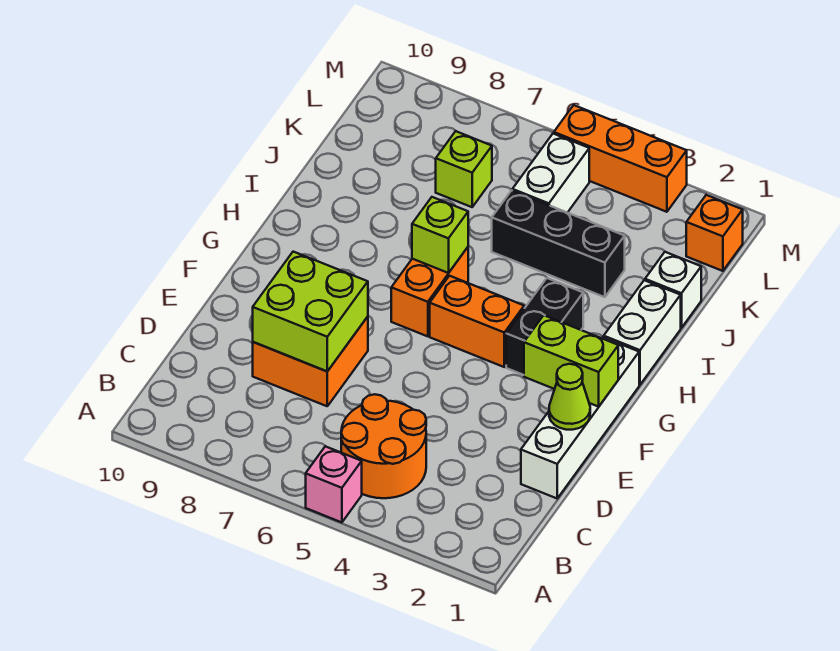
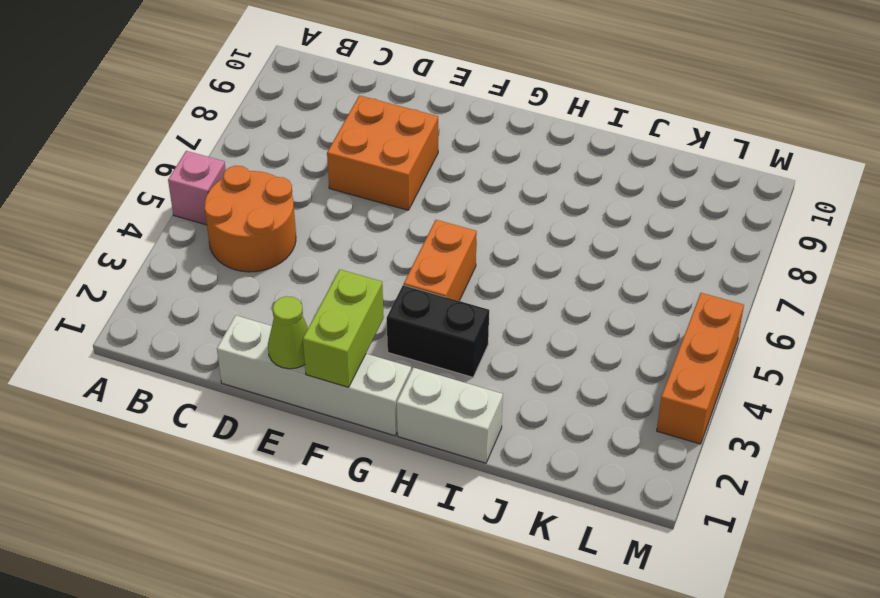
none -> orange brick G6:H6 level 1
none -> white brick J1 level 1
none -> black brick J3:J5 level 1

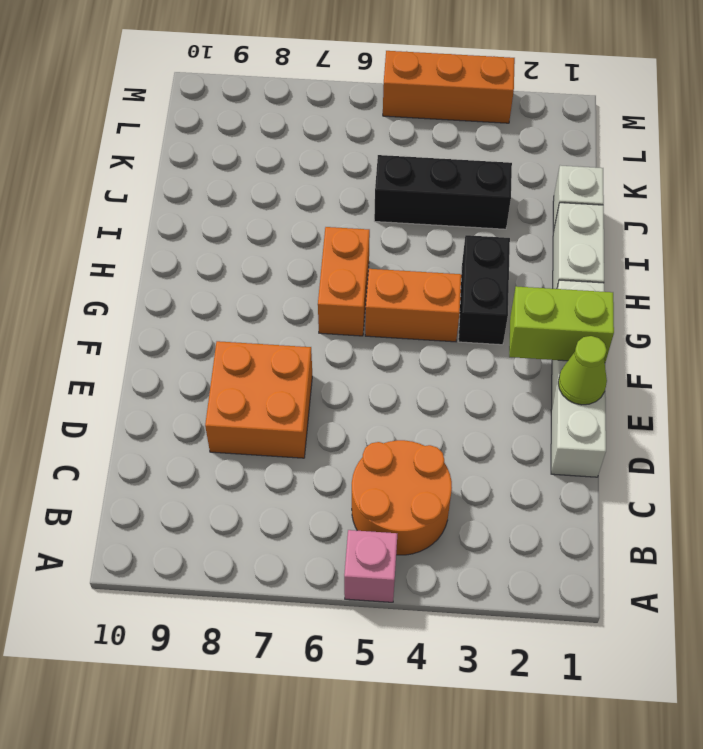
none -> white brick K5:L5 level 1
none -> lime brick K7 level 1
none -> orange brick L1 level 1

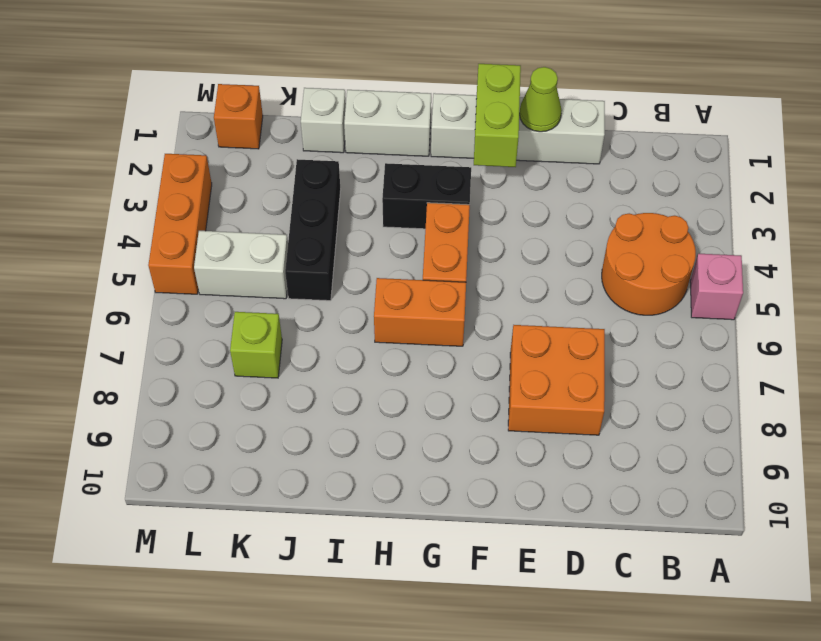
none -> lime brick D7:E8 level 2
none -> lime brick H6 level 2

